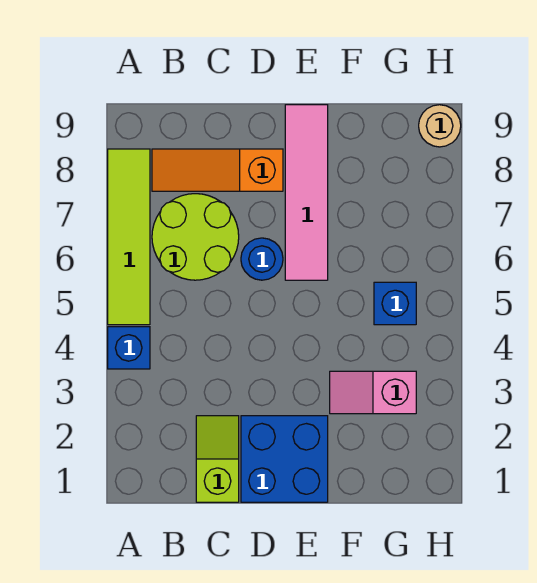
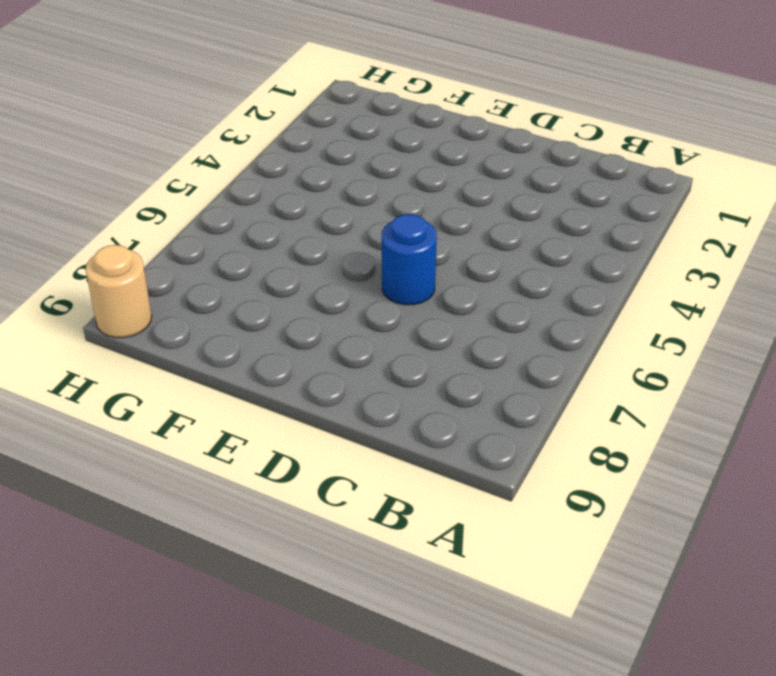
none -> blue brick A4 level 1
none -> lime tile A5:A8 level 1

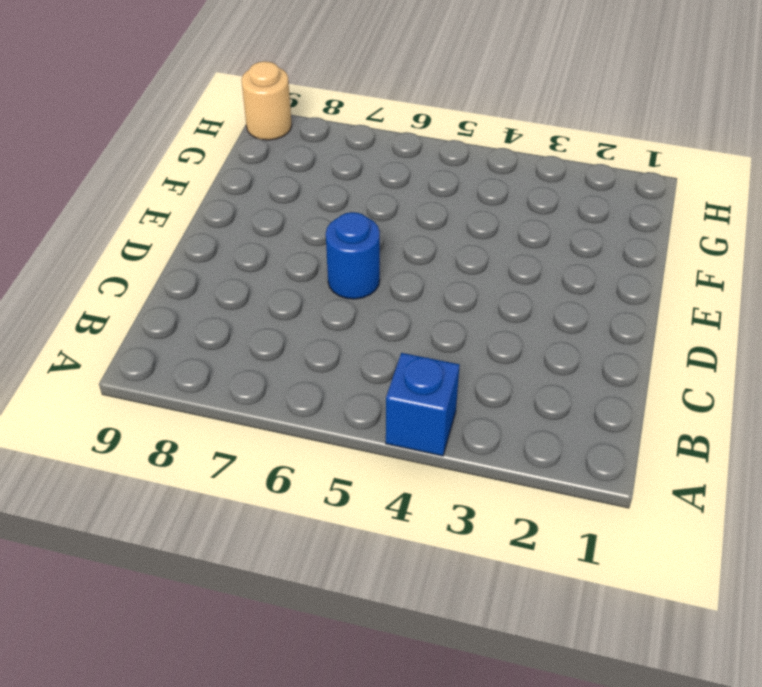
none -> lime tile A5:A8 level 1
none -> lime round brick B6:C7 level 1

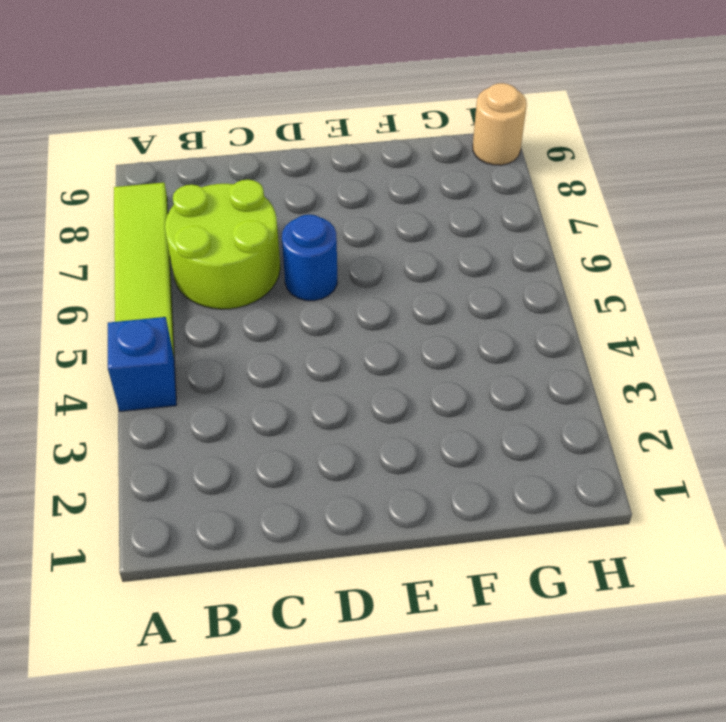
none -> orange slope B8:D8 level 1 top D
none -> lime slope C1:C2 level 1 top 1

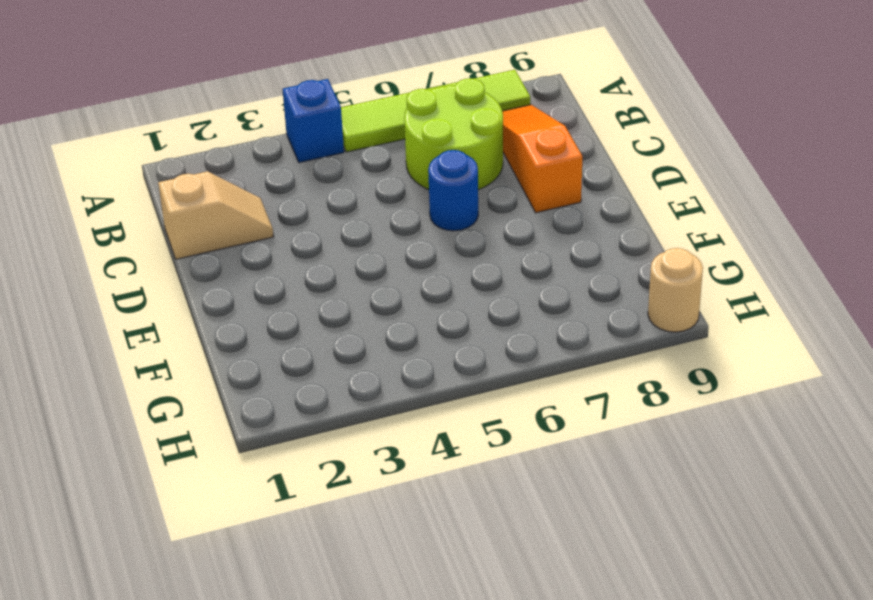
tan slope C1:C2 level 1 top 1 -> lime slope C1:C2 level 1 top 1
none -> blue brick D1:E2 level 1
none -> pink tile E6:E9 level 1

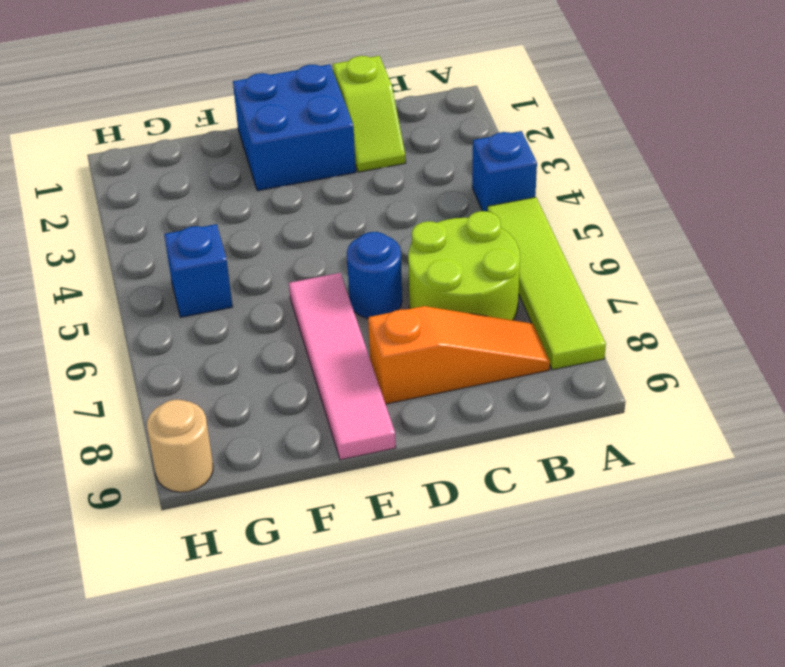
none -> pink slope F3:G3 level 1 top G

